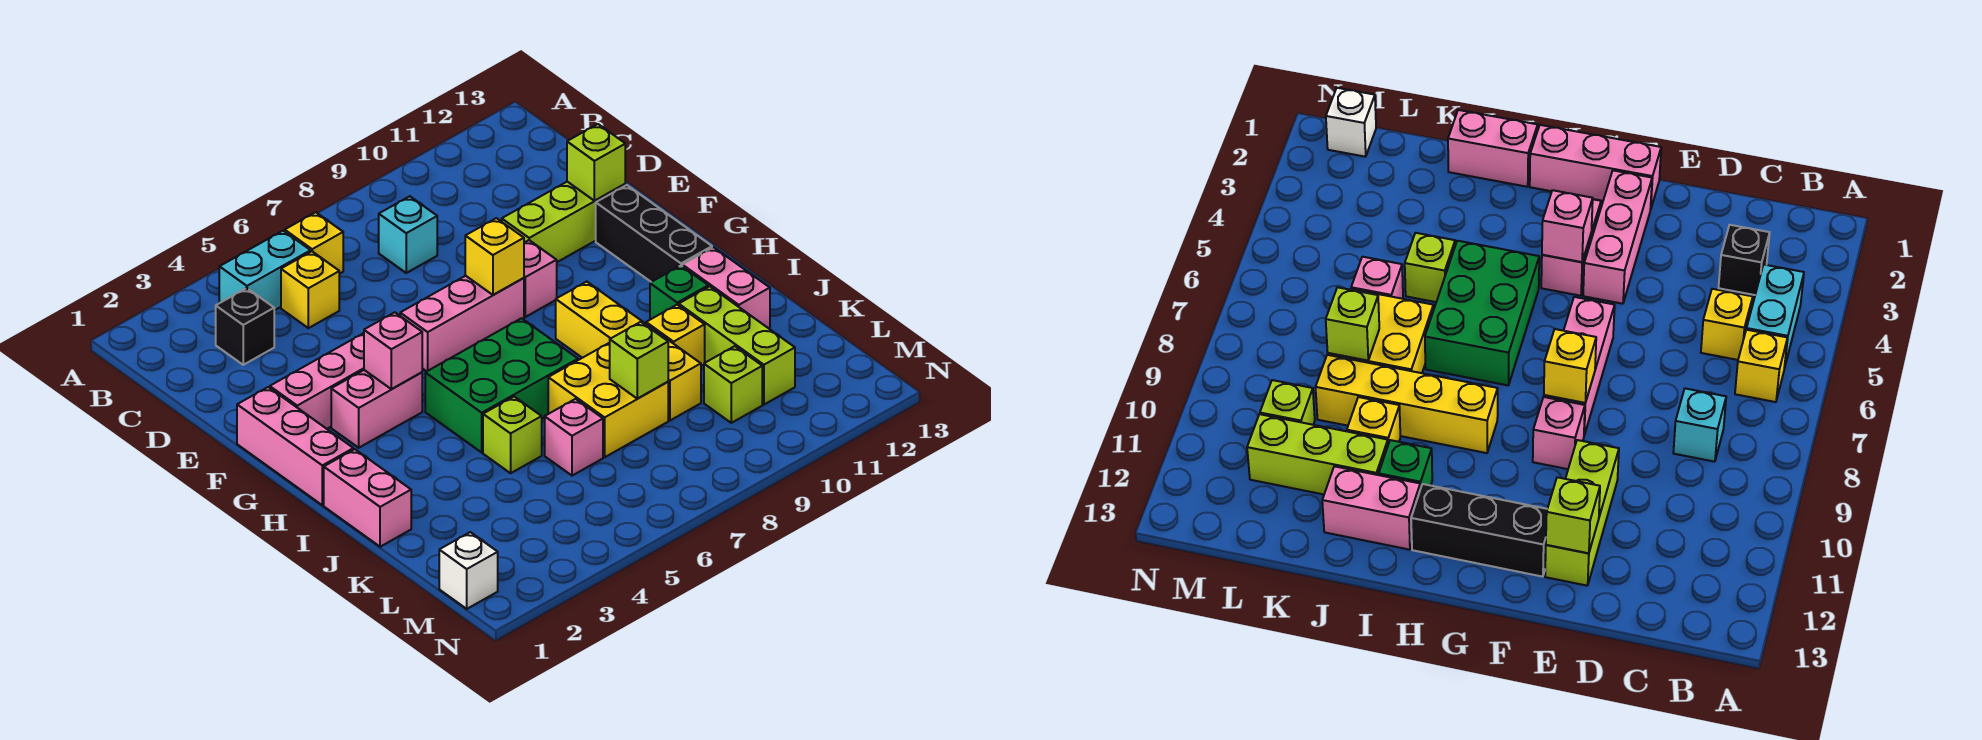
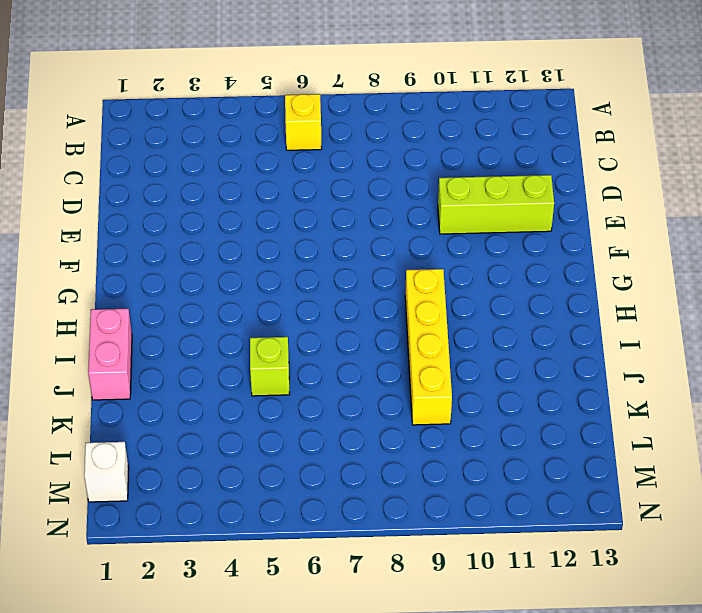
none -> cyan brick B4:B5 level 1
none -> black brick C3 level 1
none -> yellow brick C5 level 1

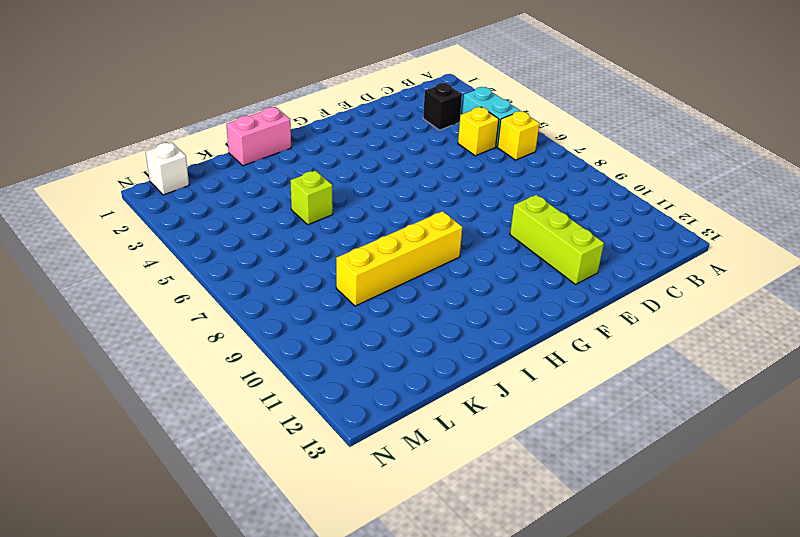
none -> cyan brick C8 level 1
none -> pink brick F1:H1 level 1
none -> pink brick F2:F4 level 1

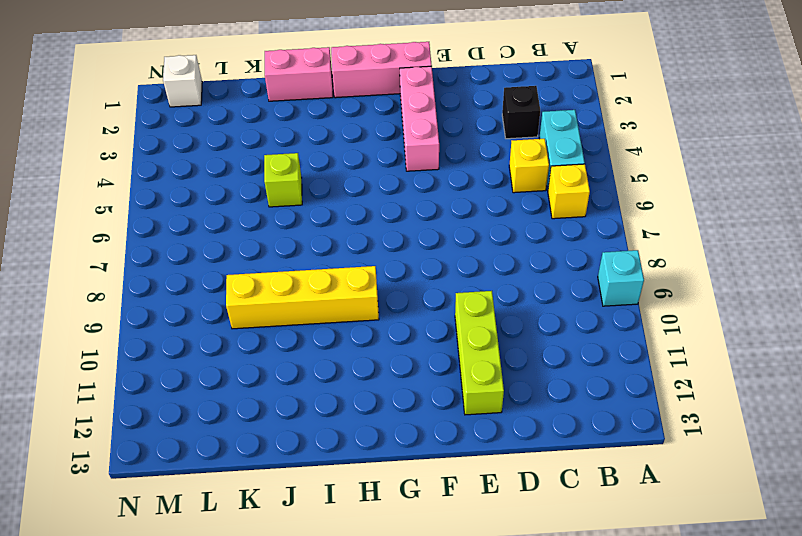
cyan brick A9 level 1 -> cyan brick C8 level 1
none -> pink brick F6:F8 level 1
none -> pink brick F9 level 1
none -> black brick F12:H12 level 1

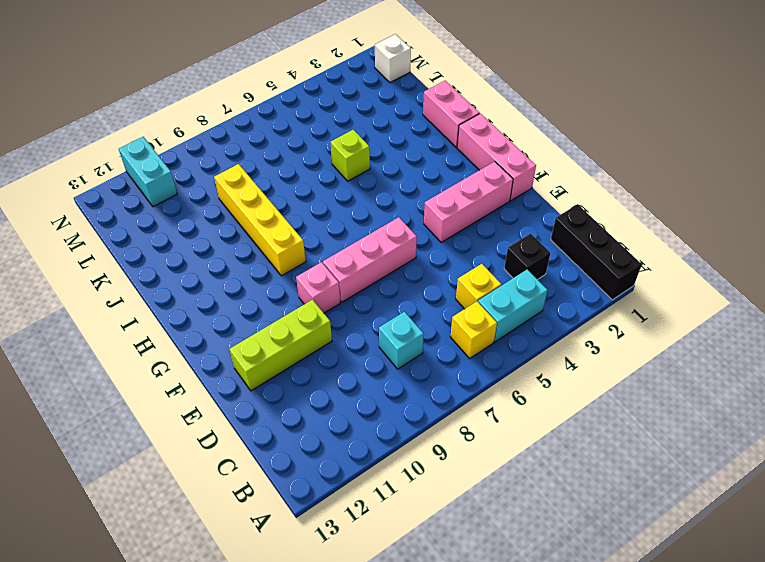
black brick A1:C1 level 1 -> black brick F12:H12 level 1
cyan brick M11:N11 level 1 -> none
none -> pink brick G3:G4 level 1
none -> green brick H5:I7 level 1
none -> green brick I11 level 1

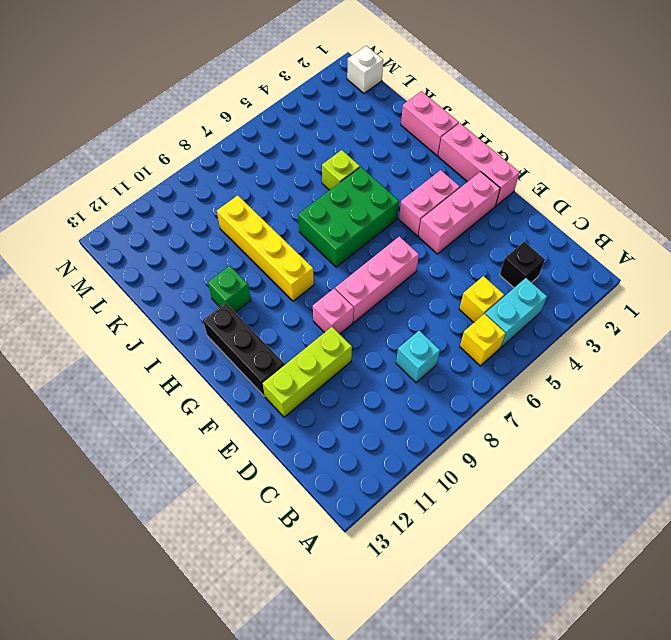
none -> pink brick I12:J12 level 1
none -> yellow brick J7:K8 level 1
none -> yellow brick J10 level 1

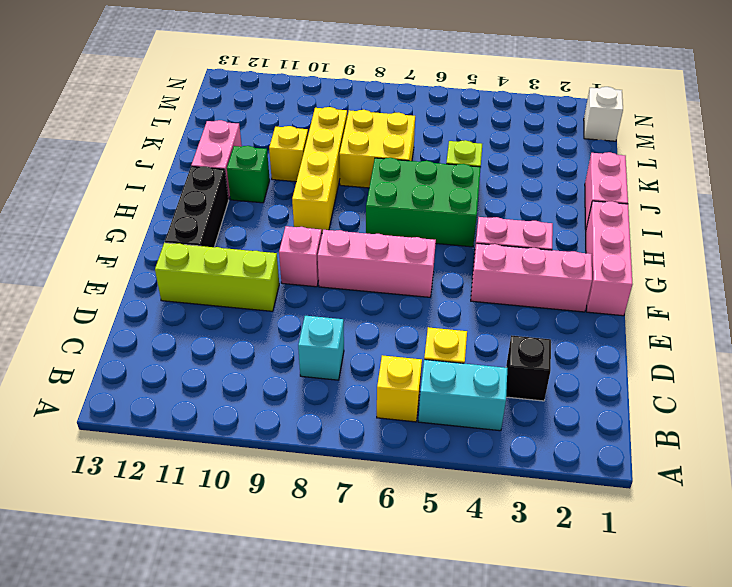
none -> lime brick J11:L11 level 1
none -> pink brick K6 level 1
none -> lime brick L10 level 1

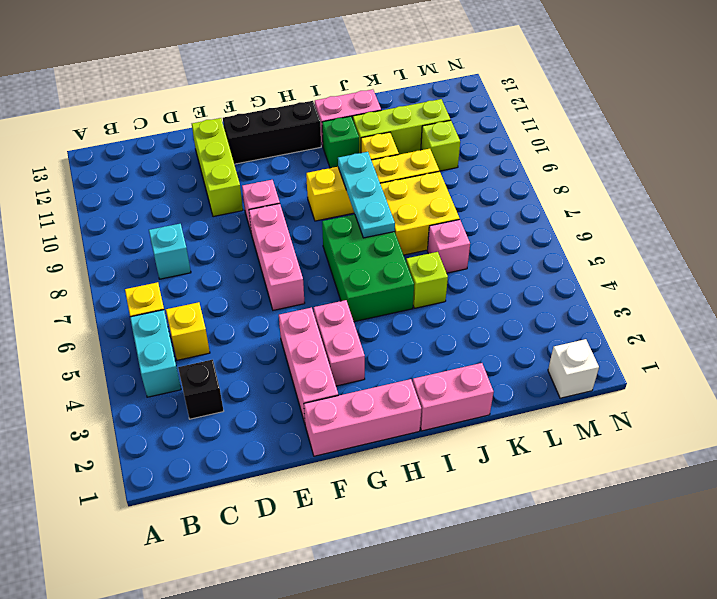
cyan plate I7:I9 level 2 -> none
none -> lime brick E12 level 2
none -> yellow brick F8 level 2
none -> pink brick G4 level 2

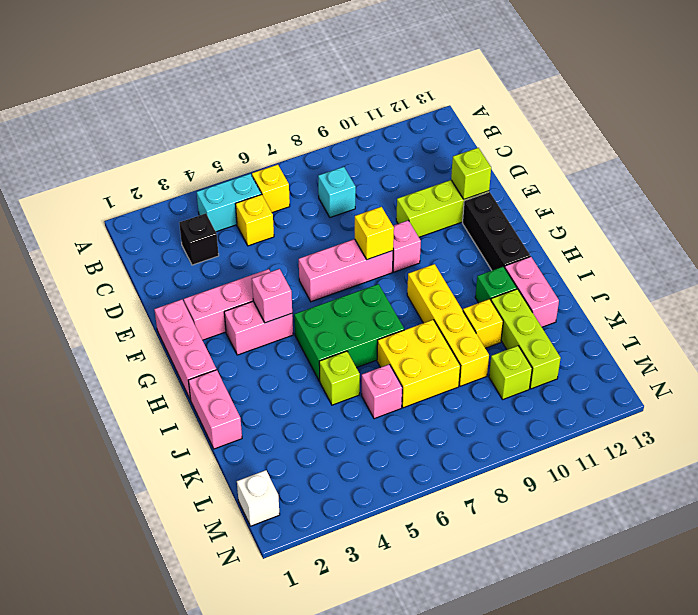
none -> lime brick K8 level 2

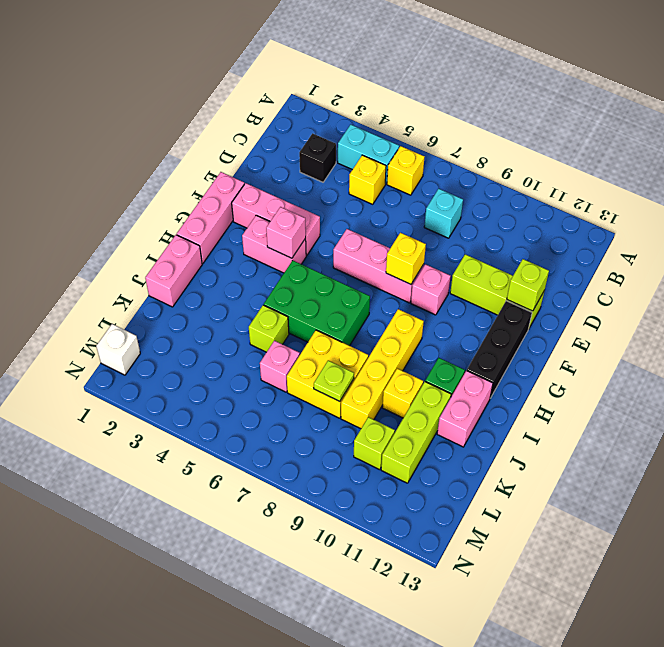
lime plate K8 level 2 -> lime brick K8 level 2

